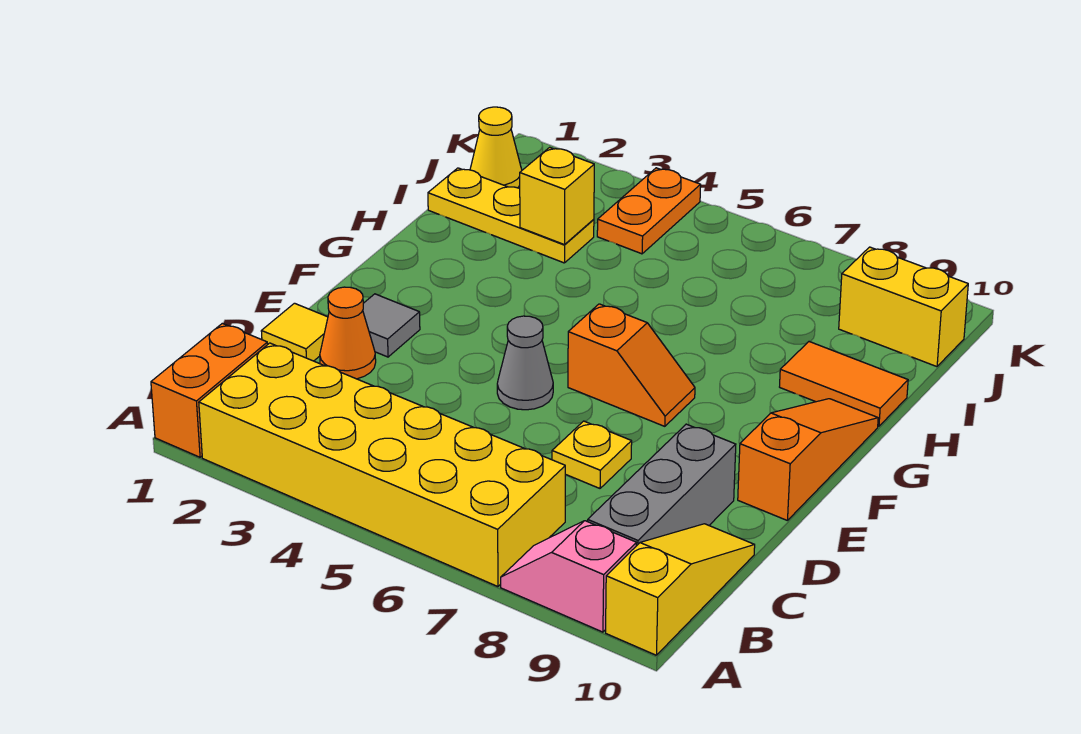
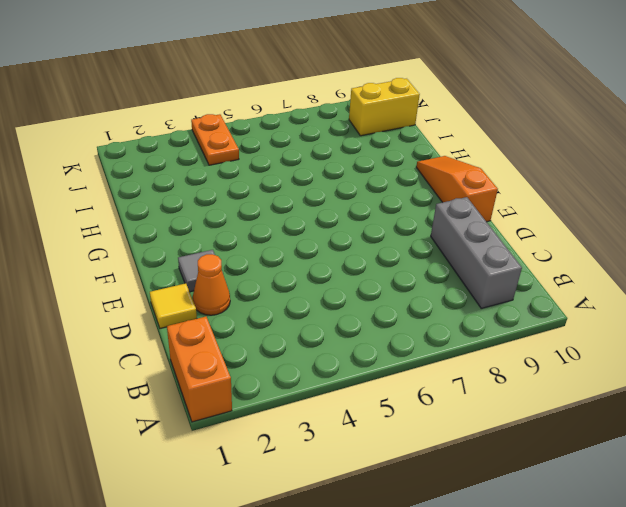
none -> yellow brick A2:B7 level 1
none -> pink slope A8:A9 level 1 top 9
none -> yellow slope A10:C10 level 1 top A

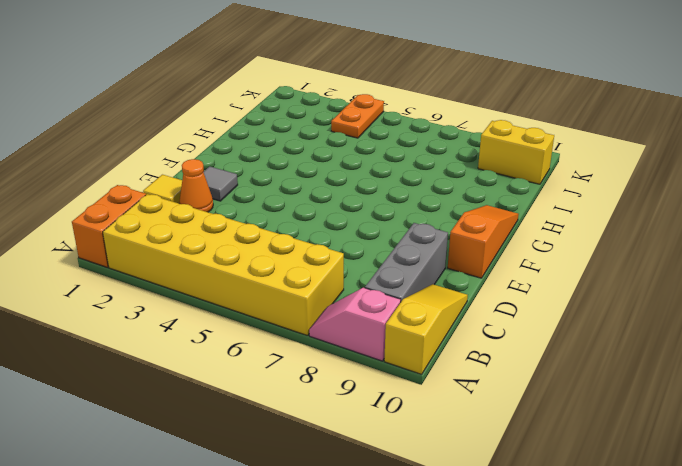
none -> yellow plate D7 level 1
none -> grey cone E5 level 1
none -> orange slope F6:F7 level 1 top 6

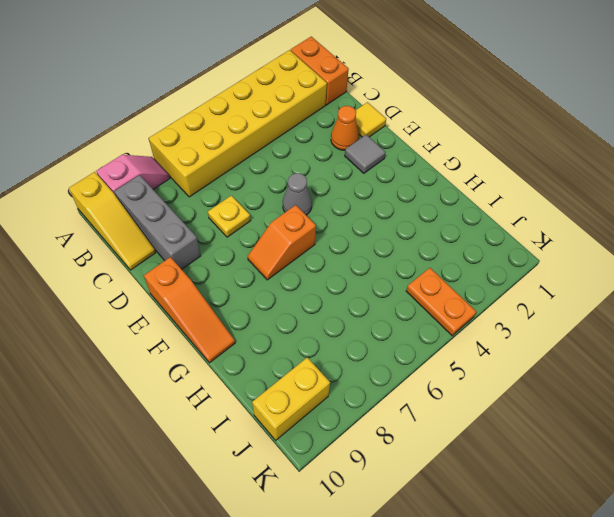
none -> orange tile H9:H10 level 1
none -> yellow plate I1:I3 level 1
none -> yellow cone J1 level 1

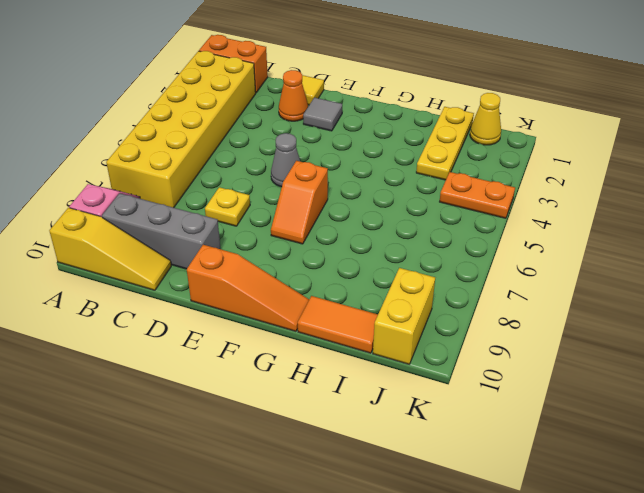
orange tile H10:I10 level 1 -> orange tile H9:H10 level 1
none -> yellow brick I3 level 2

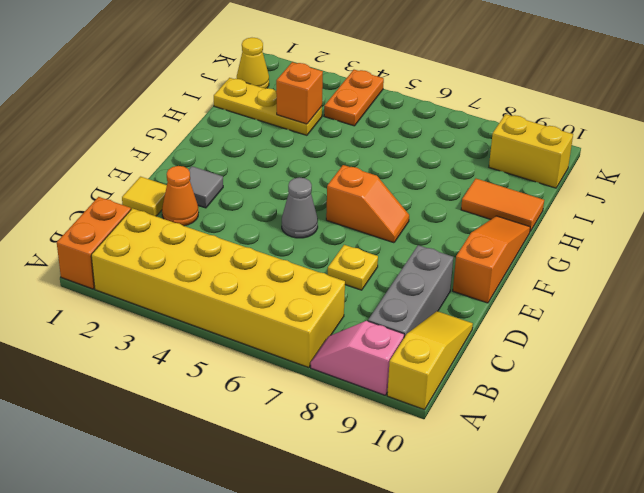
orange brick I3 level 2 -> yellow brick I3 level 2

